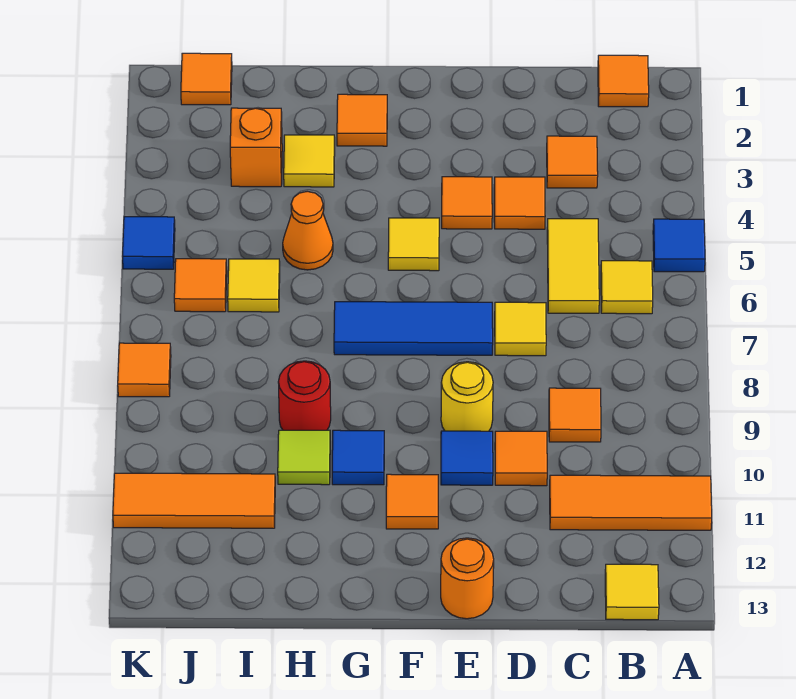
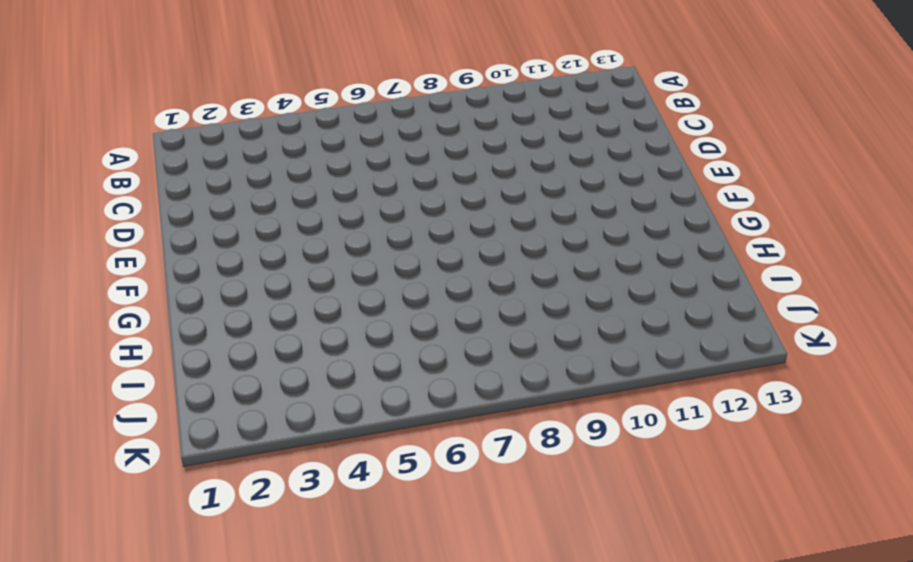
none -> blue tile A5 level 1
none -> orange tile A11:C11 level 1
none -> orange tile B1 level 1
none -> yellow tile B6 level 1

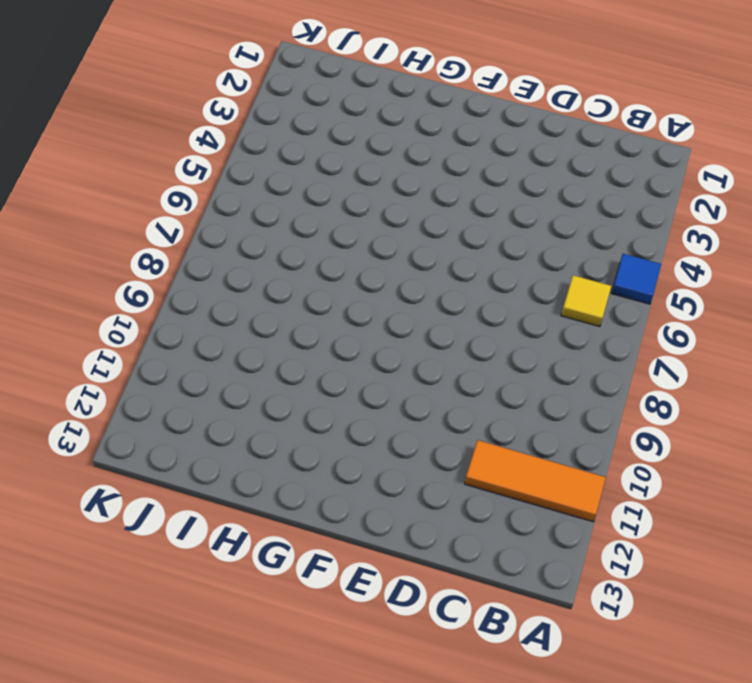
none -> orange tile B1 level 1
none -> yellow tile B13 level 1
none -> orange tile C3 level 1
none -> yellow tile C5:C6 level 1

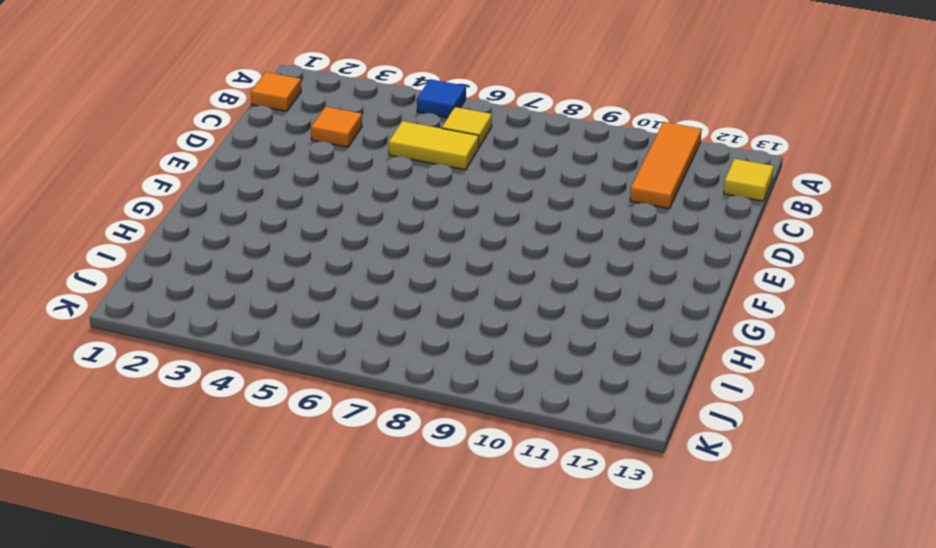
none -> orange tile C9 level 1
none -> orange tile D4 level 1
none -> yellow tile D7 level 1
none -> orange tile D10 level 1

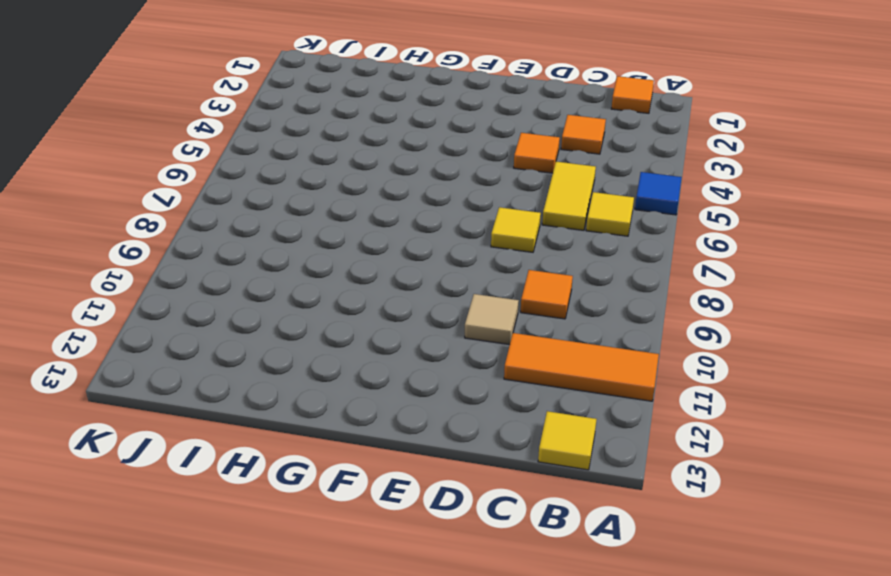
tan tile D10 level 1 -> orange tile D10 level 1
none -> orange tile E4 level 1
none -> blue tile E7:G7 level 1
none -> yellow round brick E9 level 1
none -> blue tile E10 level 1

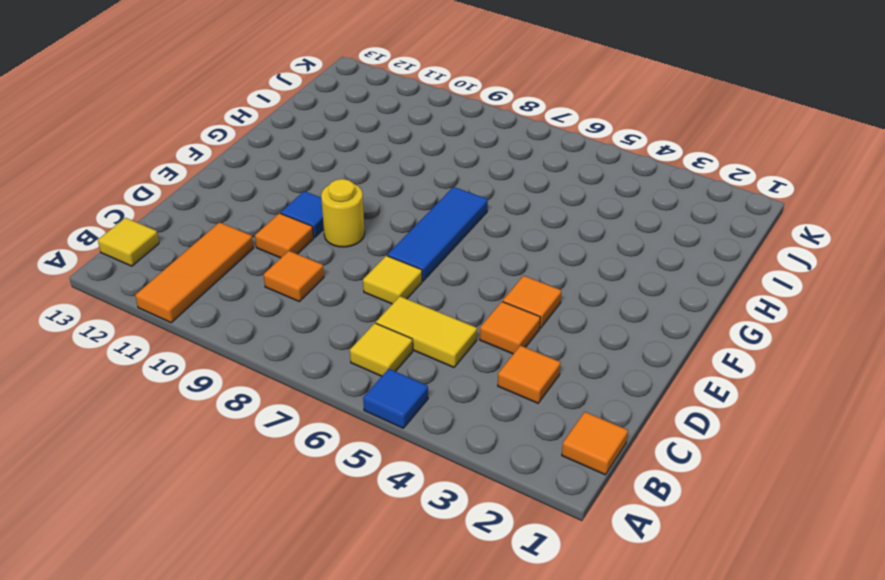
none -> orange round brick E13 level 1
none -> yellow tile F5 level 1
none -> orange tile F11 level 1
none -> orange tile G2 level 1

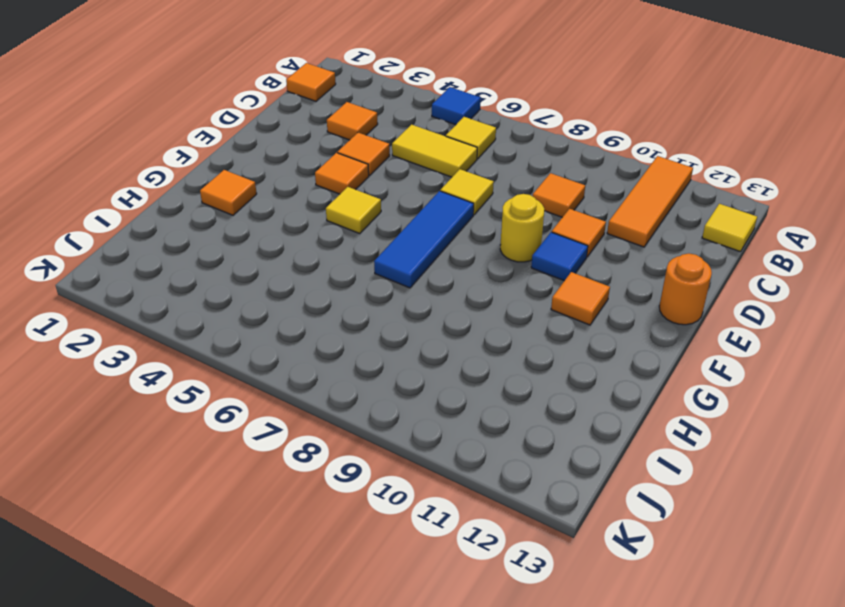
none -> blue tile G10 level 1
none -> yellow tile H3 level 1
none -> orange cone H5 level 1
none -> red round brick H9 level 1

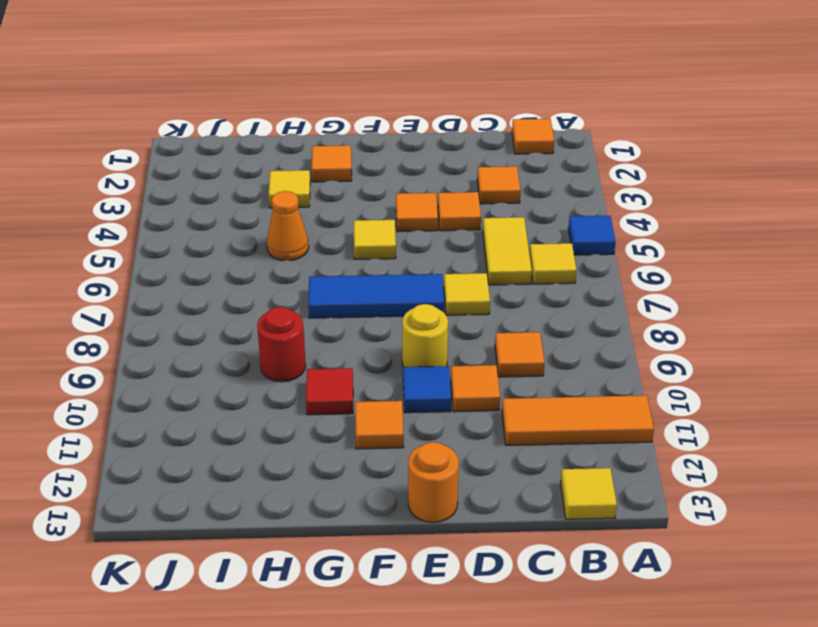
red tile G10 level 1 -> blue tile G10 level 1
none -> lime tile H10 level 1
none -> orange brick I3 level 1
none -> yellow tile I6 level 1
none -> orange tile I11:K11 level 1

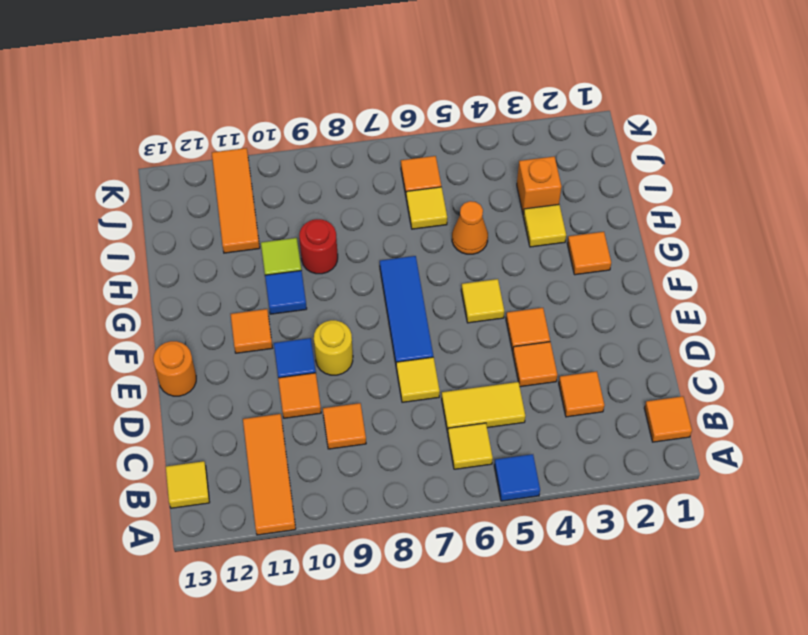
none -> orange tile J1 level 1
none -> blue tile K5 level 1
none -> orange tile K8 level 1

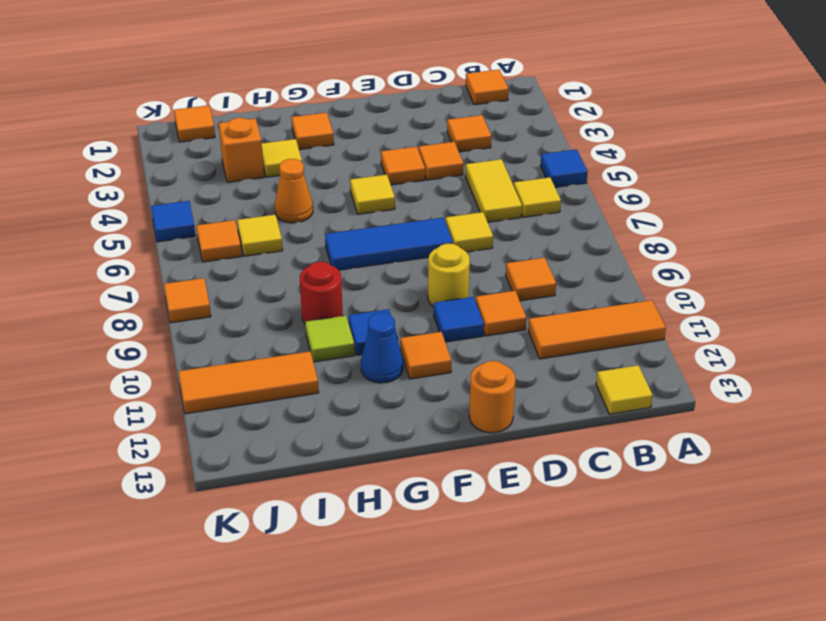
blue cone G11 level 1 -> none

